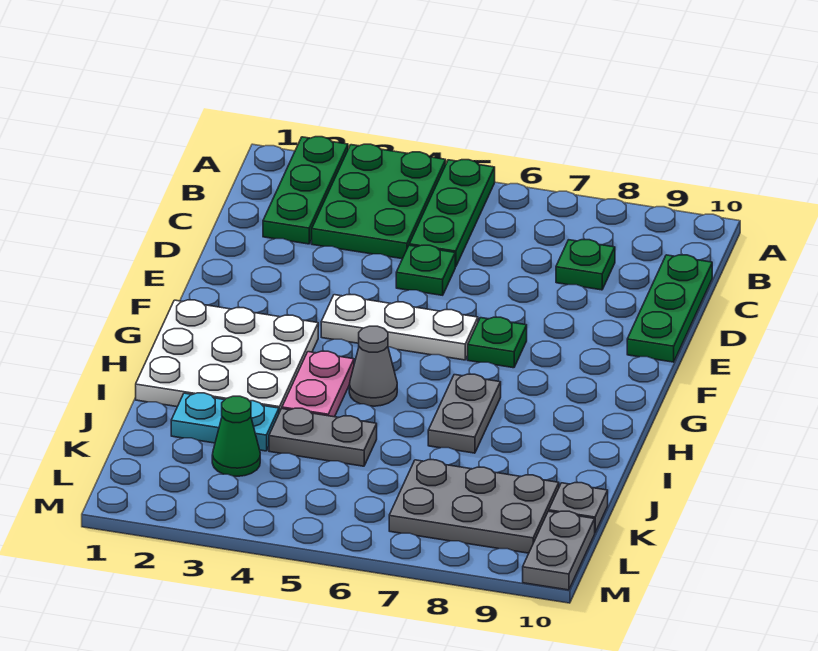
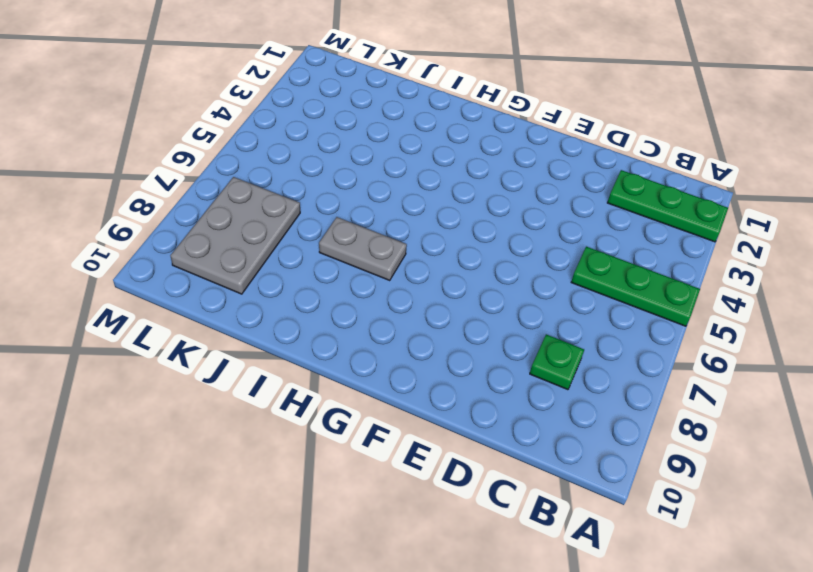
none -> green plate A3:C4 level 1
none -> green plate C10:E10 level 1
none -> green plate D5 level 1

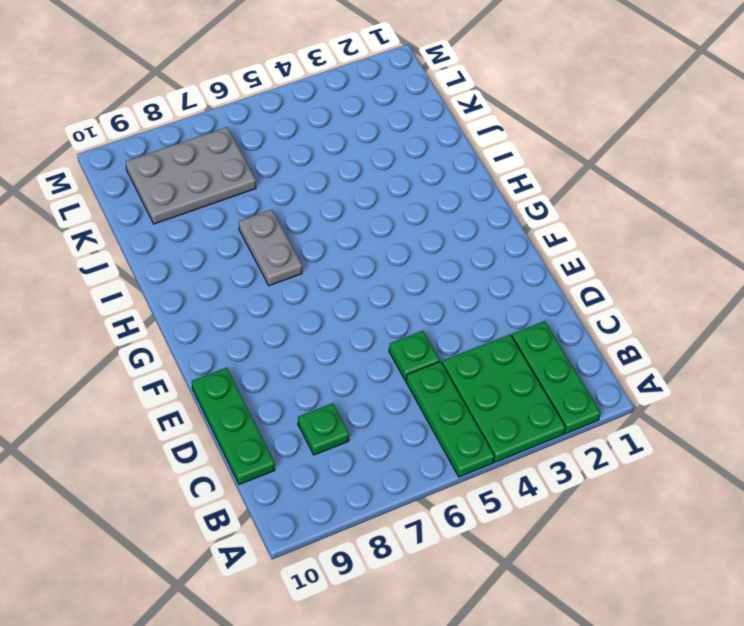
none -> white plate F4:F6 level 1
none -> green plate F7 level 1
none -> white plate G1:I3 level 1

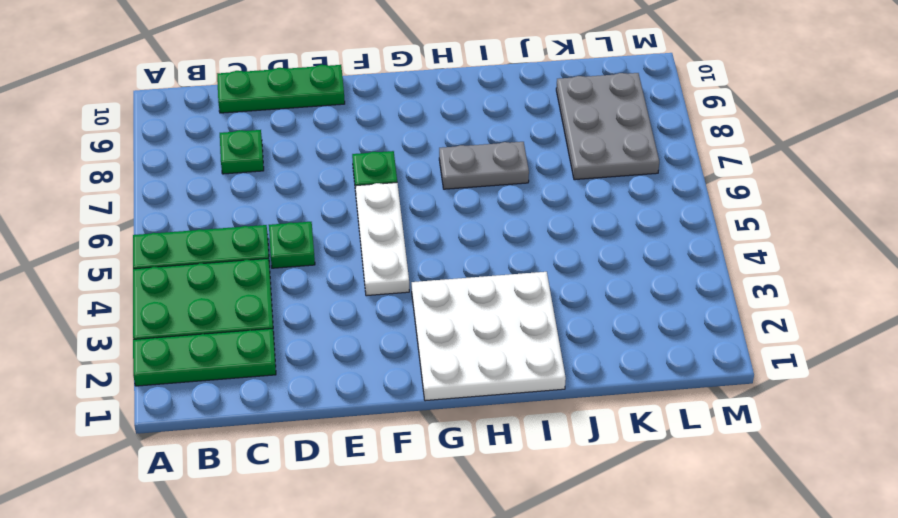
none -> pink plate H4:I4 level 1
none -> grey cone H5 level 1
none -> cyan plate J2:J3 level 1

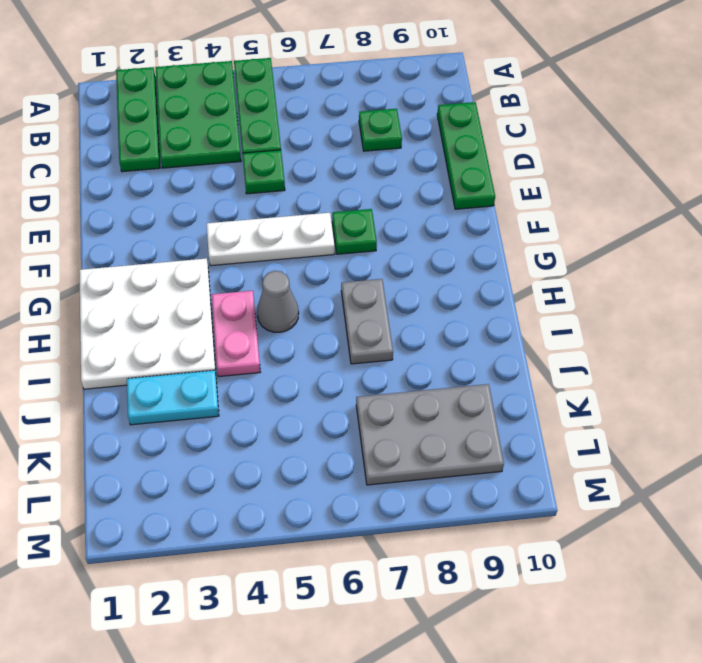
none -> grey plate J4:J5 level 1
none -> green cone K3 level 1
none -> grey plate K10 level 1

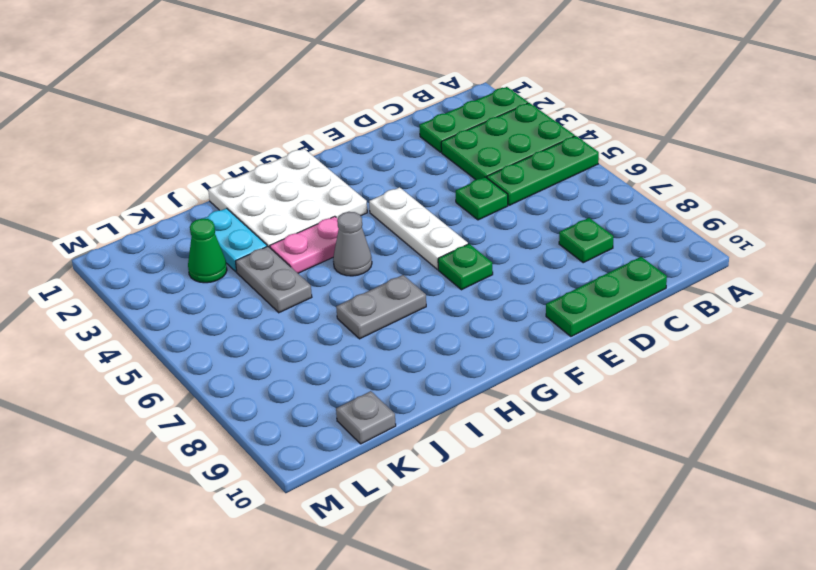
none -> grey plate K7:L9 level 1
none -> grey plate L10:M10 level 1

